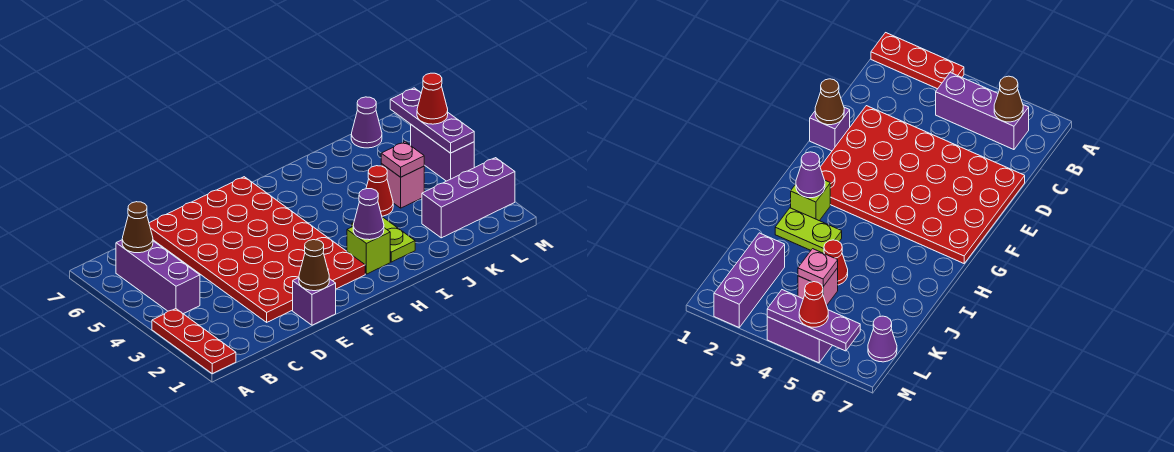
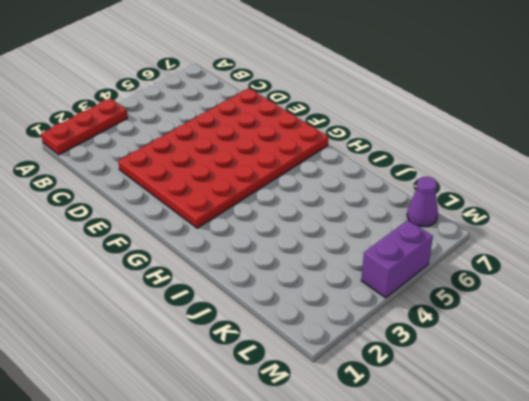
none -> purple brick B4:B6 level 1
none -> purple brick E1 level 1
none -> lime brick H2 level 1

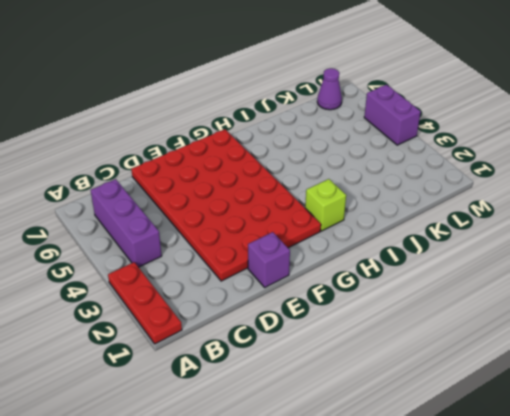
none -> lime plate I2:I3 level 1
none -> red cone J4 level 1
none -> purple brick K2:M2 level 1

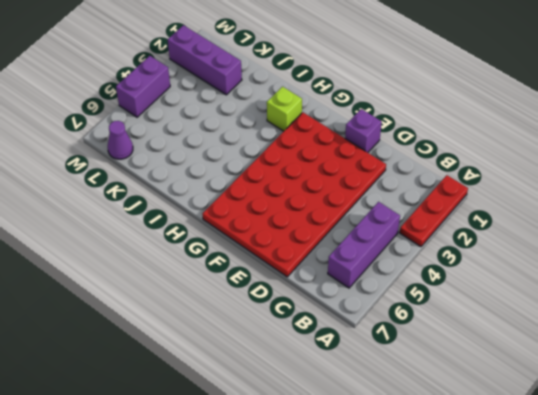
none -> lime plate I2:I3 level 1
none -> red cone J4 level 1
none -> pink brick K4 level 1

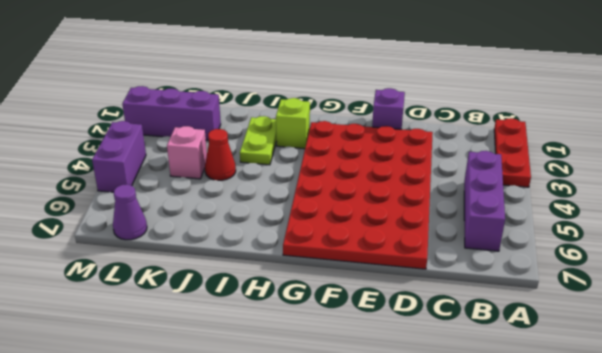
none -> brown cone B6 level 2
none -> brown cone E1 level 2
none -> purple cone H2 level 2

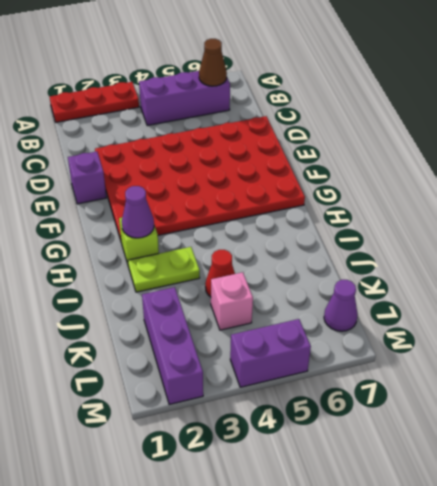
none -> brown cone E1 level 2
none -> pink plate K4 level 2
none -> purple plate M4:M6 level 2

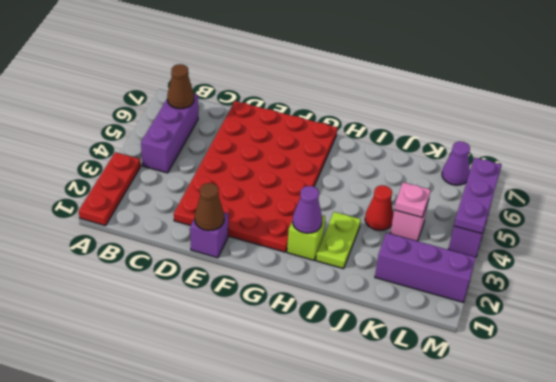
none -> red cone M5 level 3

